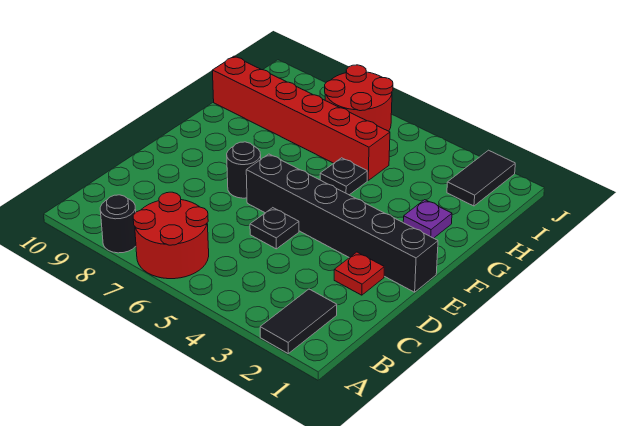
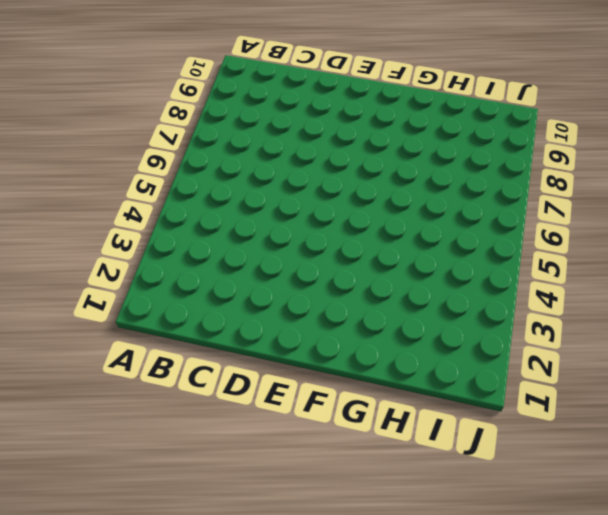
none -> black tile A2:B2 level 1
none -> red round brick A6:B7 level 1
none -> black round brick A8 level 1

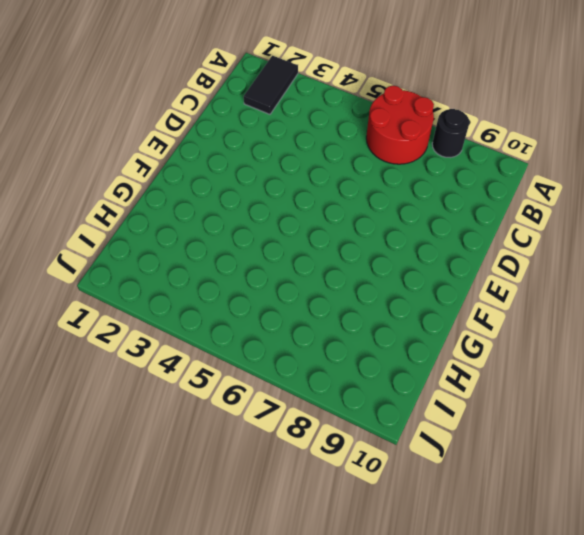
none -> red plate D2 level 1
none -> black plate D5 level 1
none -> black brick E1:E6 level 1

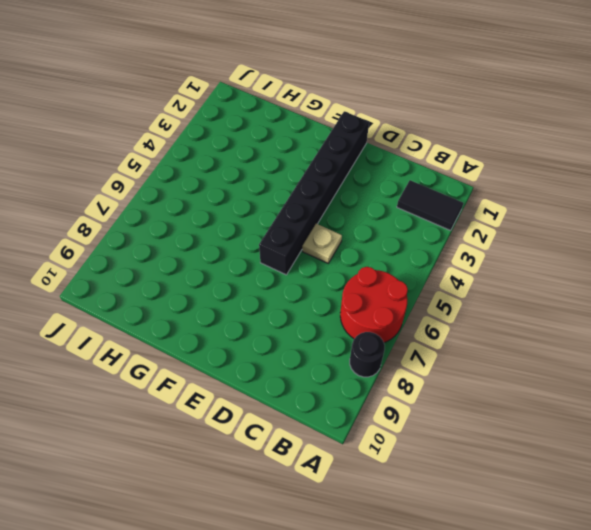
tan plate D5 level 1 -> black plate D5 level 1
none -> red plate D2 level 1
none -> black round brick E7 level 1
none -> purple plate G2 level 1

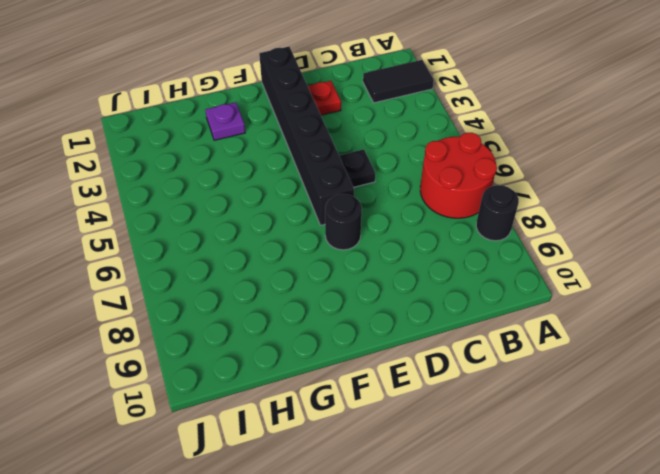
none -> black plate G5 level 1
none -> red brick H5:H10 level 1
none -> black tile I2:J2 level 1

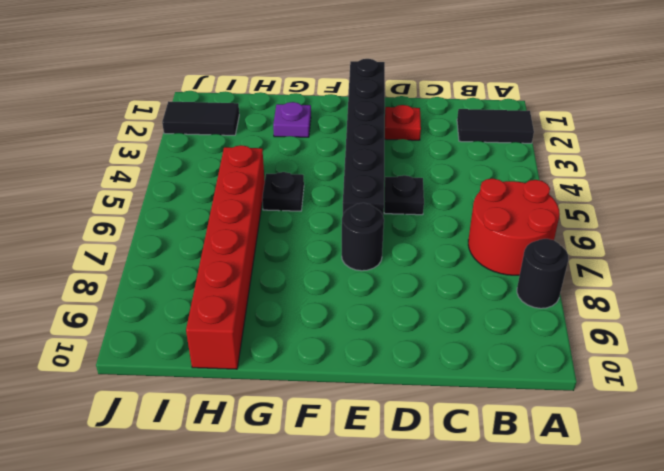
none -> red round brick I6:J7 level 1

